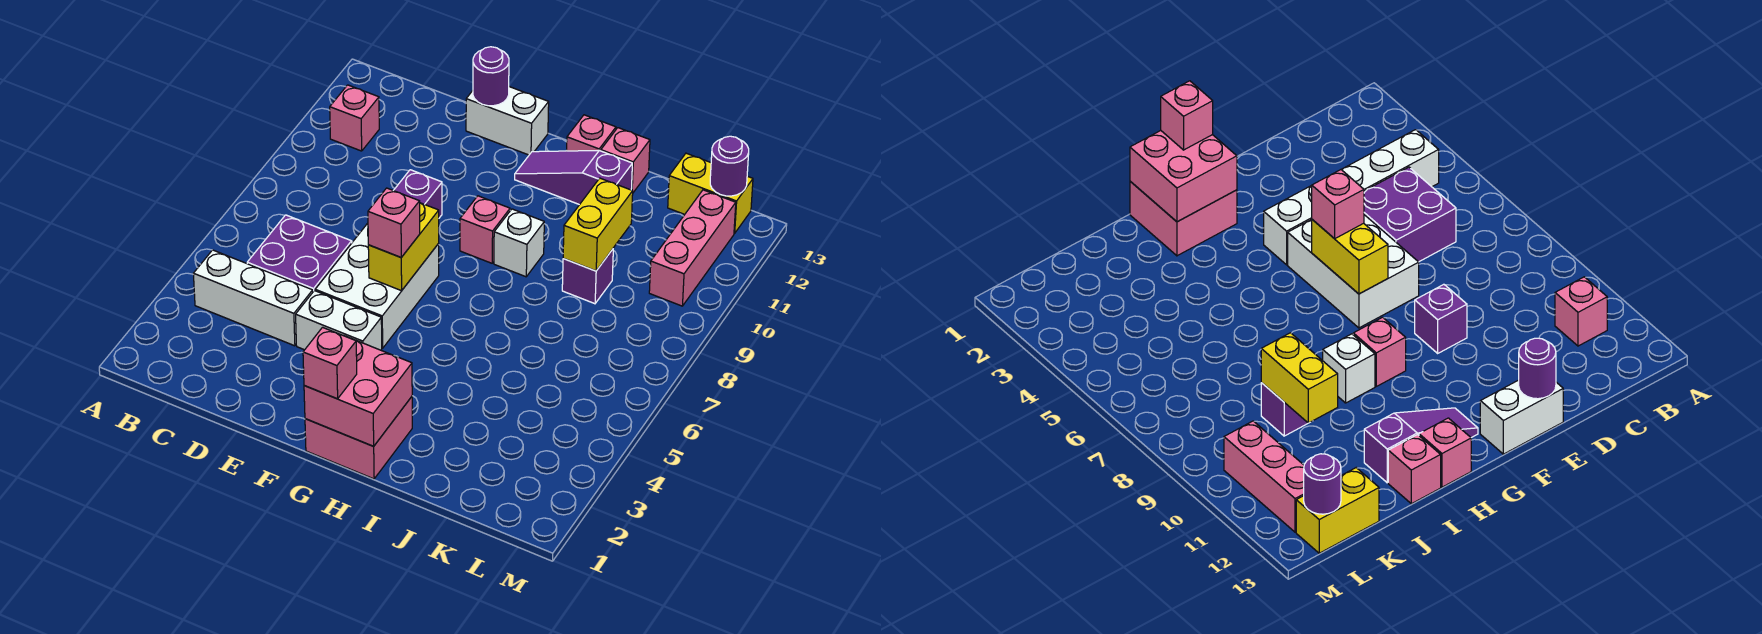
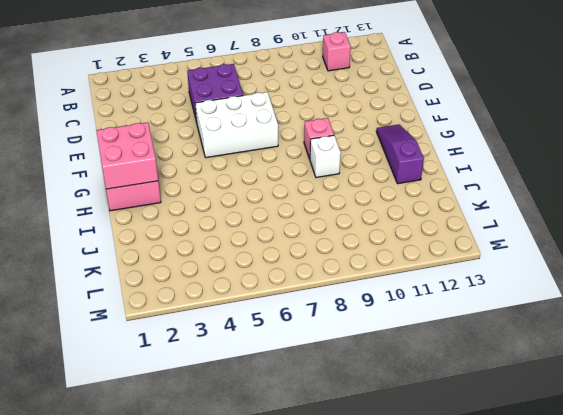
none -> white brick B4:D4 level 1
none -> white brick E4:F4 level 1
none -> purple brick E9 level 1

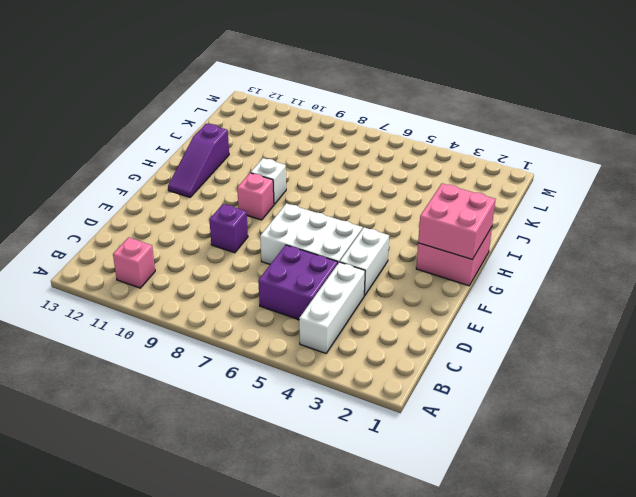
none -> white brick E13:F13 level 1
none -> pink brick H13 level 1
none -> pink brick I13 level 1

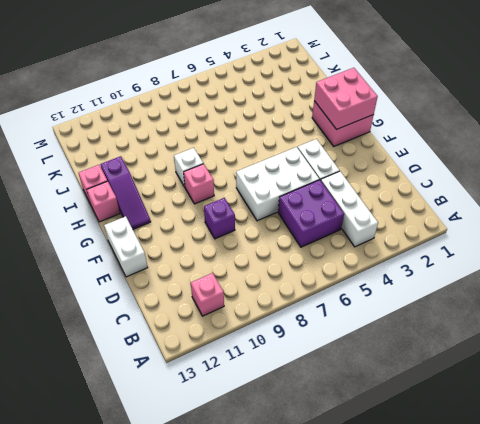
none -> purple brick J9 level 1
none -> yellow brick K13:L13 level 1
none -> pink brick L10:L12 level 1

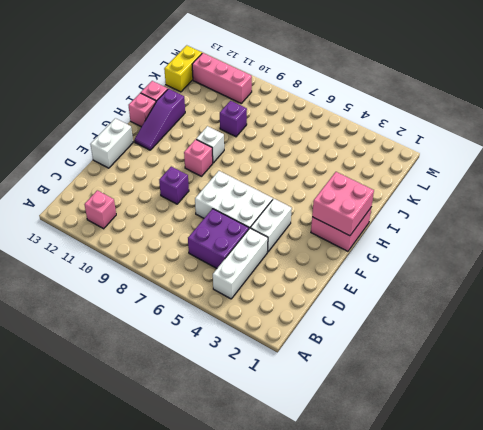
none -> purple round brick E13 level 2
none -> yellow brick F6:F7 level 2
none -> yellow brick J9:J10 level 2

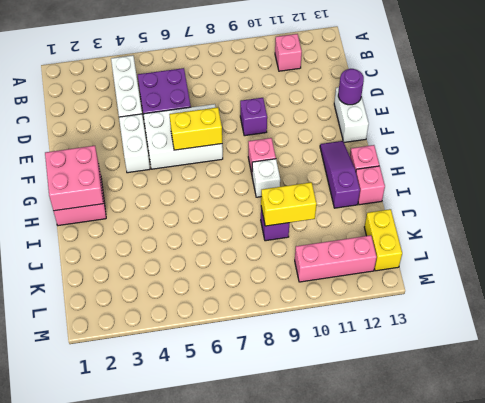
none -> purple round brick L13 level 2
none -> pink brick F6 level 3
none -> pink brick G1 level 3

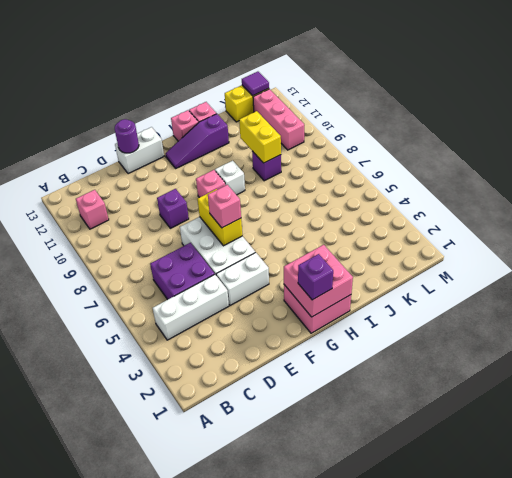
purple brick G1 level 3 -> pink brick G1 level 3
purple tile L13 level 2 -> purple round brick L13 level 2

